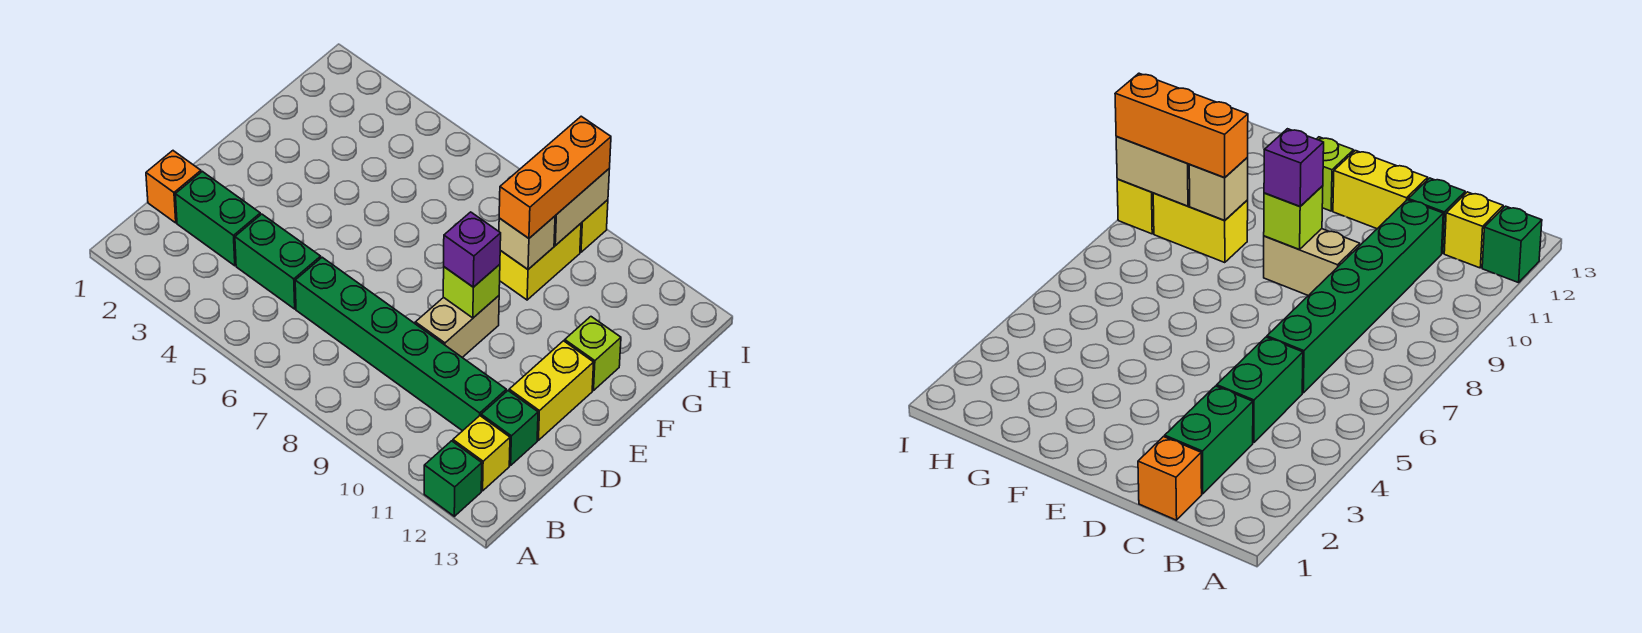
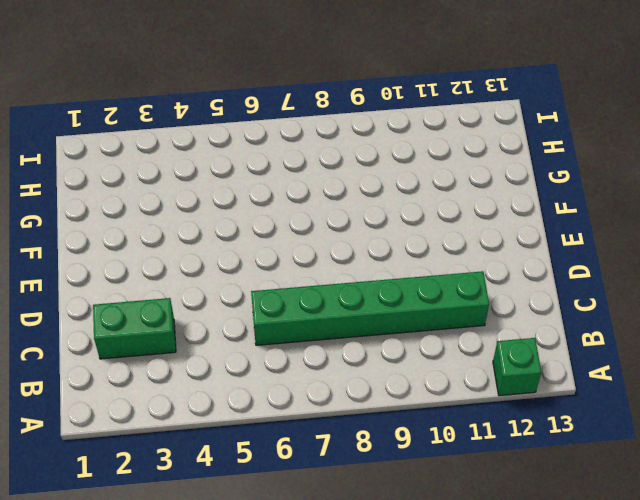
none -> yellow brick B12 level 1
none -> orange brick C1 level 1
none -> green brick C4:C5 level 1

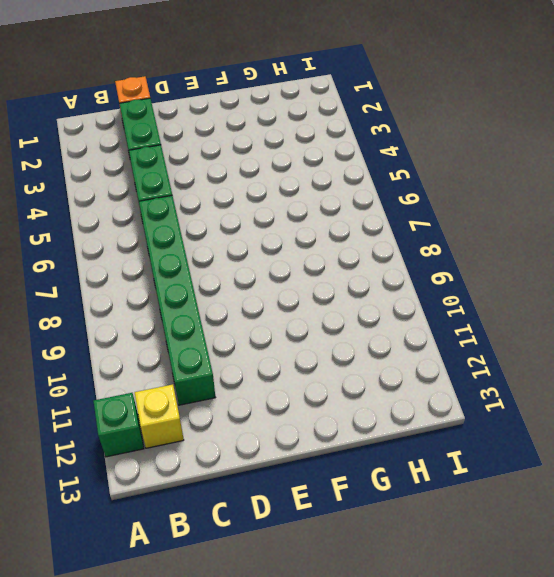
none -> green brick C12 level 1
none -> tan brick D9:E9 level 1
none -> yellow brick D12:E12 level 1

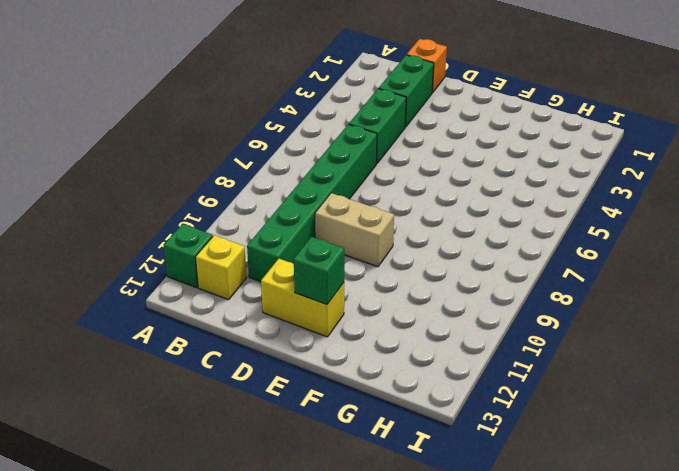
green brick E12 level 2 -> green brick C12 level 1
none -> lime brick F12 level 1
none -> yellow brick G9:H9 level 1
none -> yellow brick I9 level 1

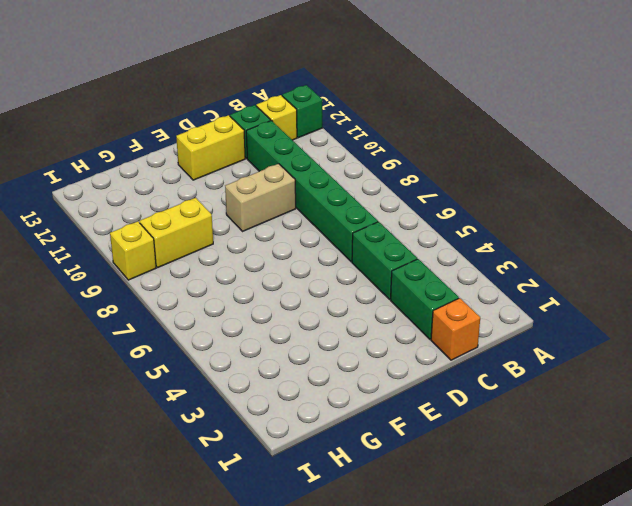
none -> lime brick F12 level 1
none -> lime brick E9 level 2
none -> tan brick G9 level 2

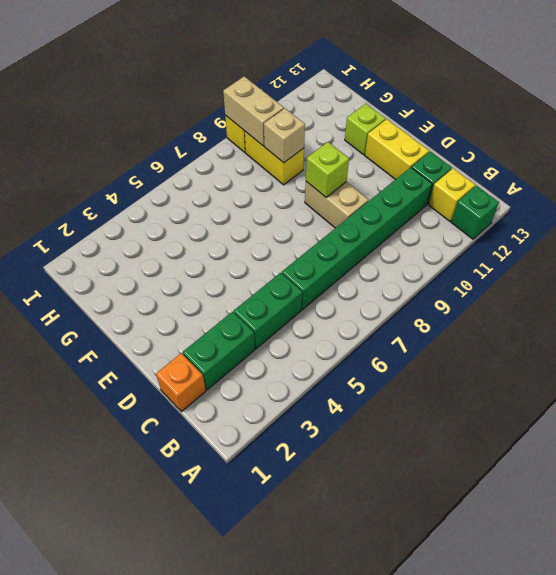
none -> purple brick E9 level 3
none -> orange brick G9:I9 level 3

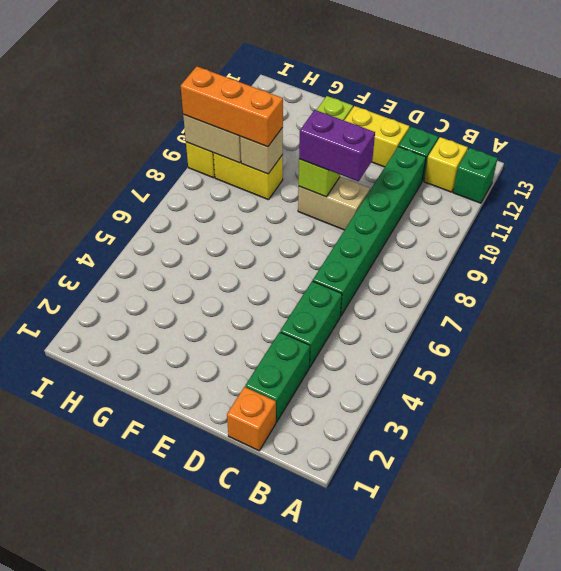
purple brick D9:E9 level 3 -> purple brick E9 level 3

